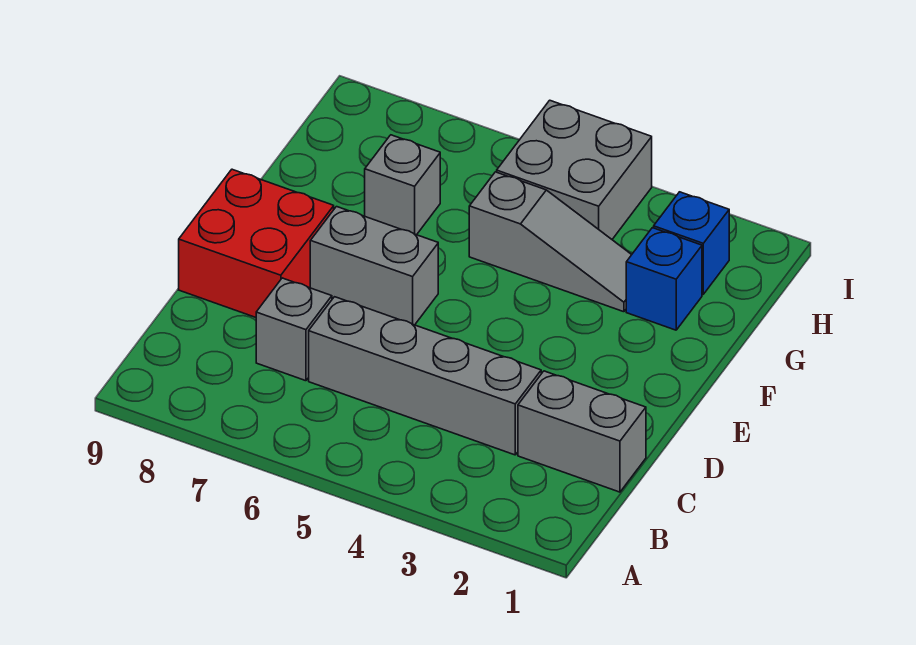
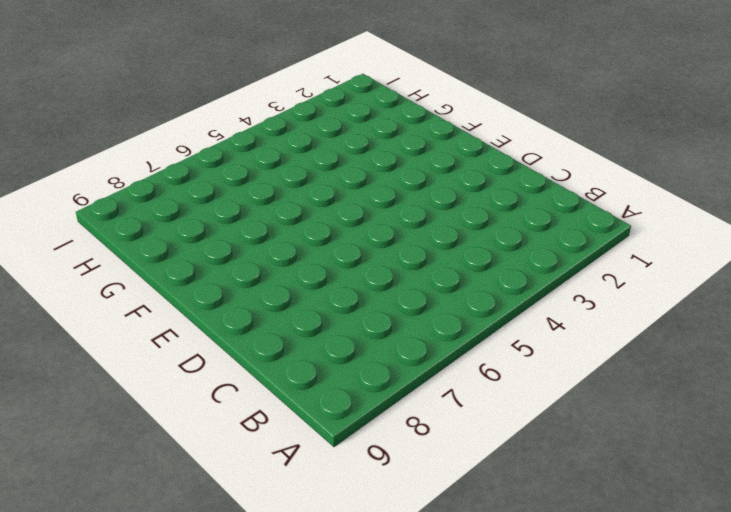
none -> grey brick C1:C2 level 1
none -> grey brick C3:C6 level 1

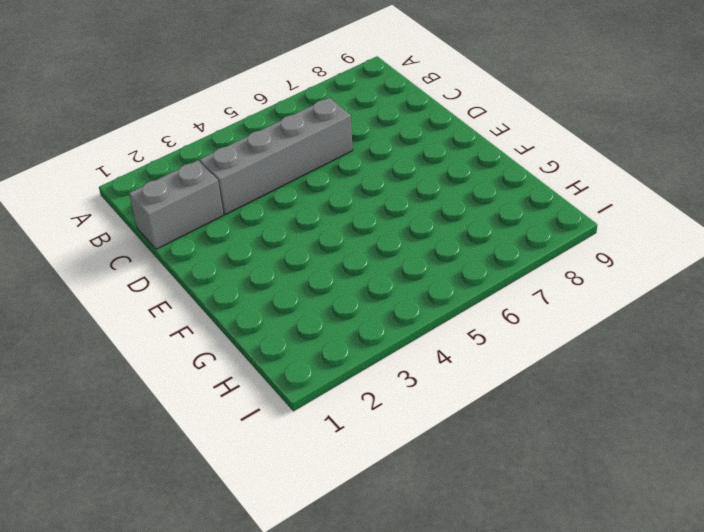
none -> grey brick C7 level 1
none -> red brick D8:E9 level 1

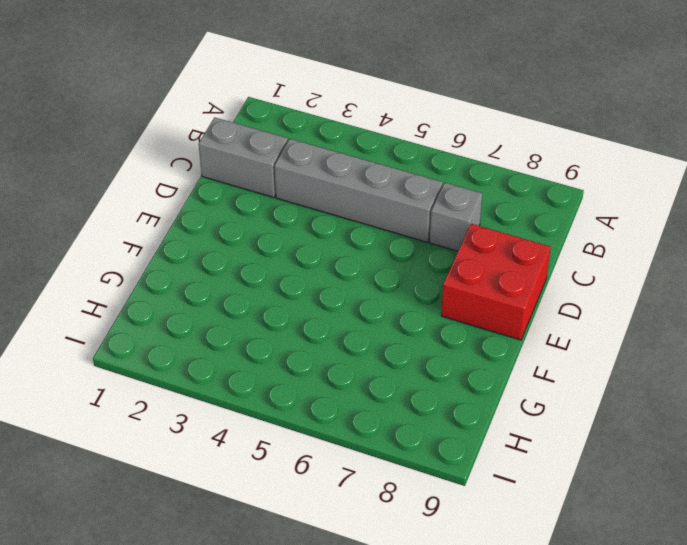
none -> grey brick E6:E7 level 1
none -> blue brick G2 level 1

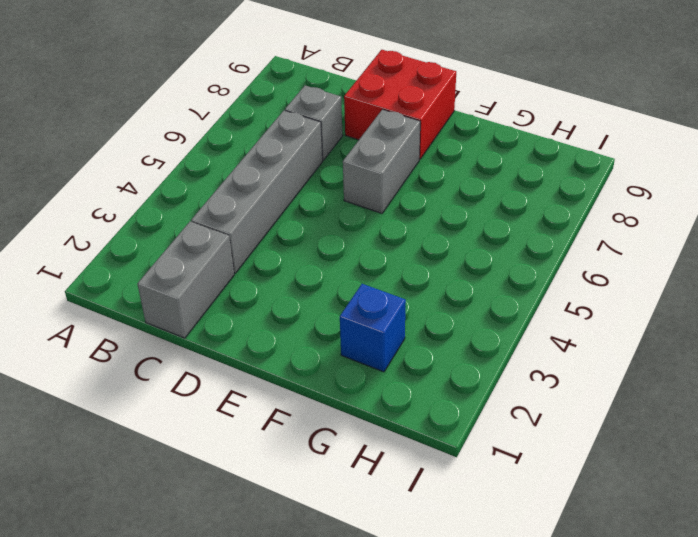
none -> grey slope G3:G5 level 1 top 5
none -> grey brick G7 level 1

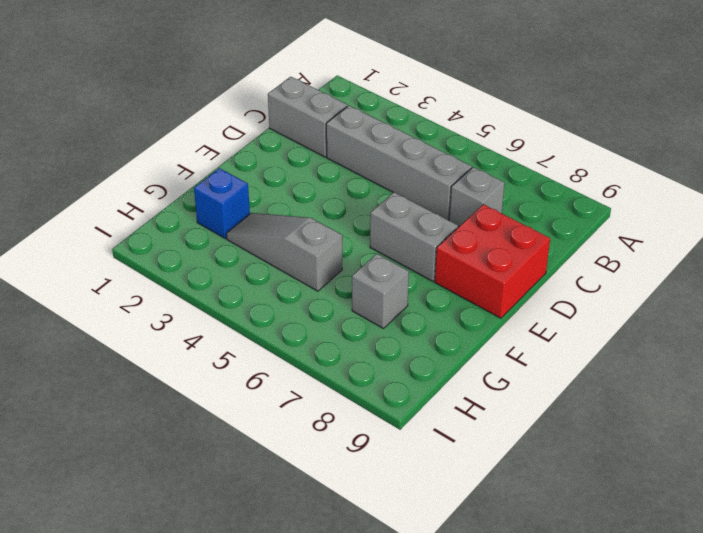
none -> blue brick H2 level 1
none -> grey brick H4:I5 level 1

